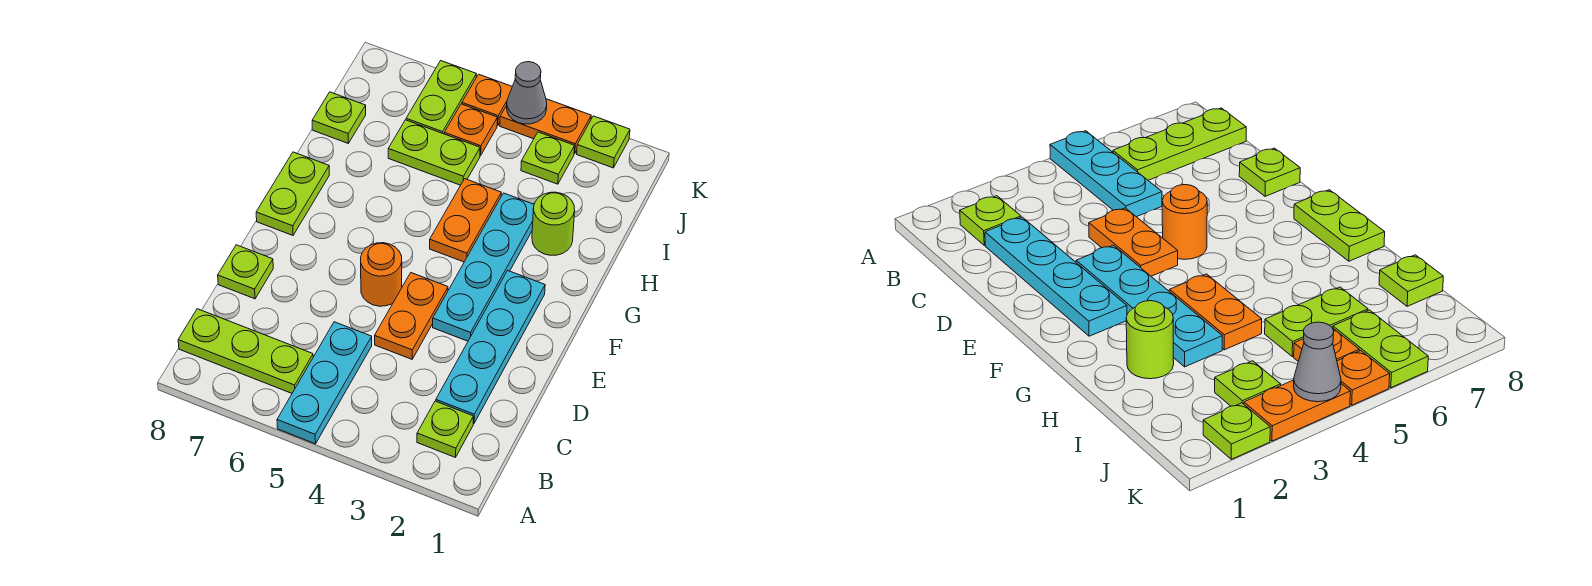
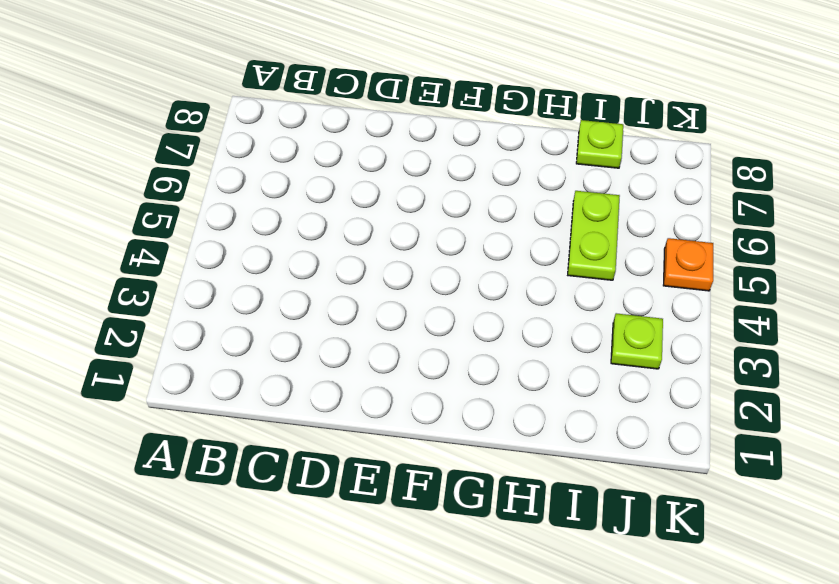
none -> cyan plate A5:C5 level 1
none -> lime plate B2 level 1
none -> lime plate B6:B8 level 1

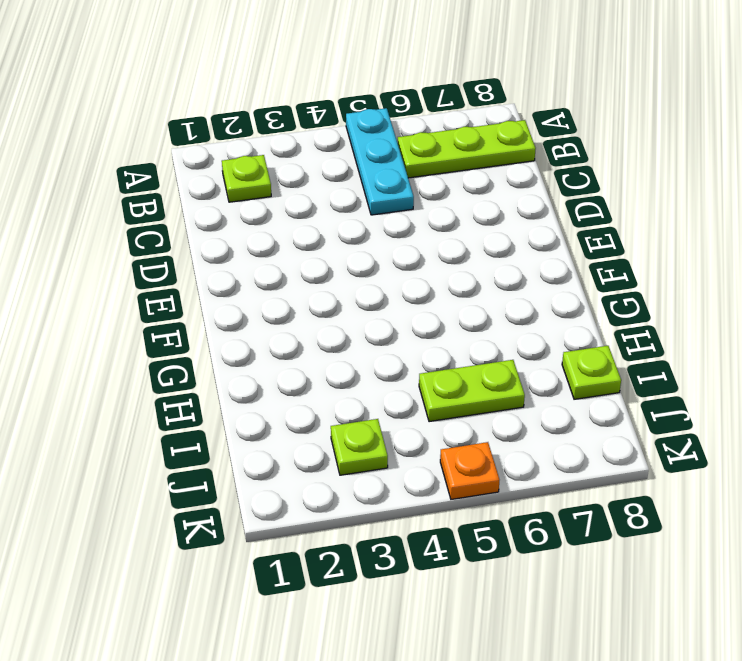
none -> cyan plate C2:F2 level 1
none -> orange plate D4:E4 level 1
none -> lime plate D8 level 1

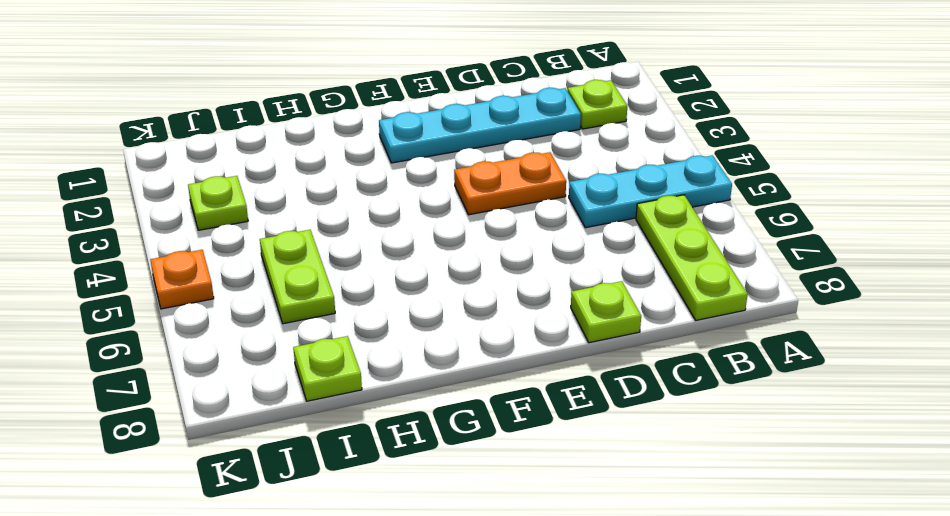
none -> cyan plate E3:H3 level 1
none -> orange round brick E5 level 1
none -> lime plate F8:G8 level 1

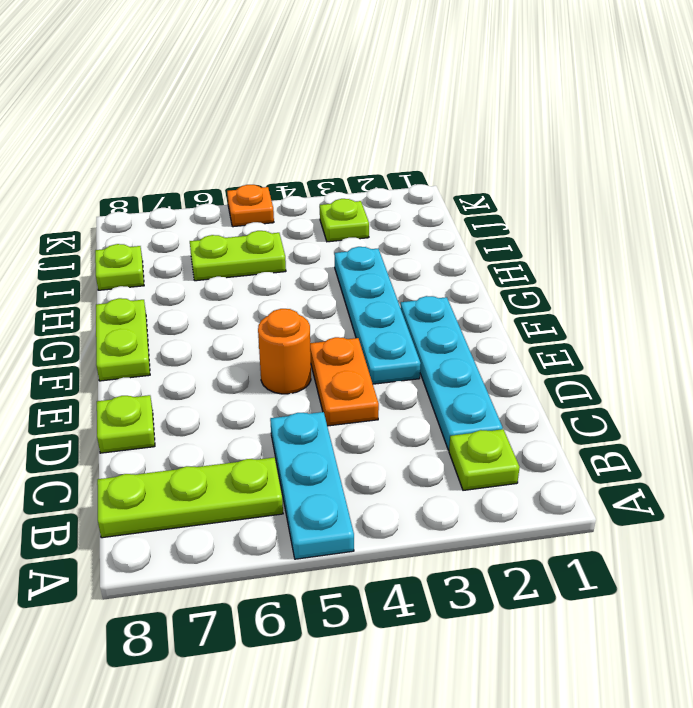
none -> orange plate G4:H4 level 1
none -> lime round brick H2 level 1
none -> orange plate J5 level 1

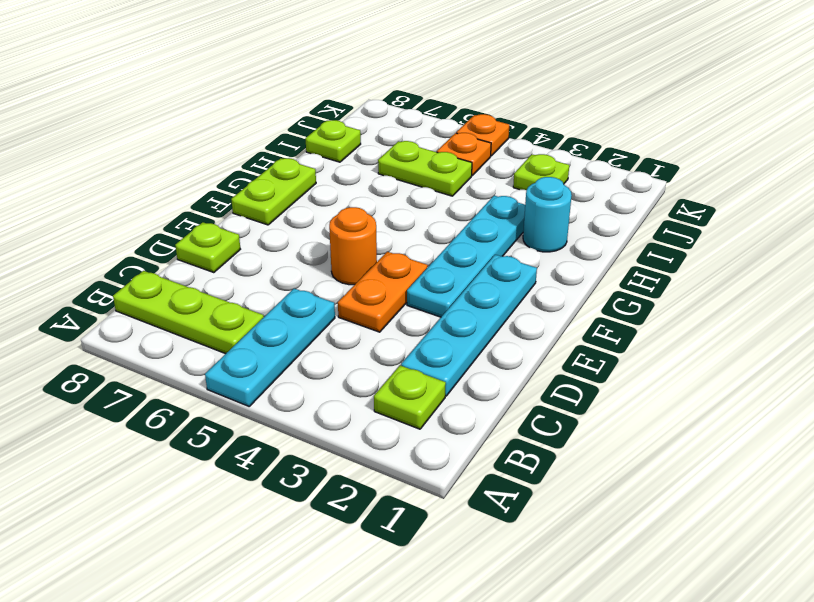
cyan round brick H2 level 1 -> lime round brick H2 level 1
none -> orange plate G4:H4 level 1
none -> lime plate J6:K6 level 1
none -> lime plate K2 level 1

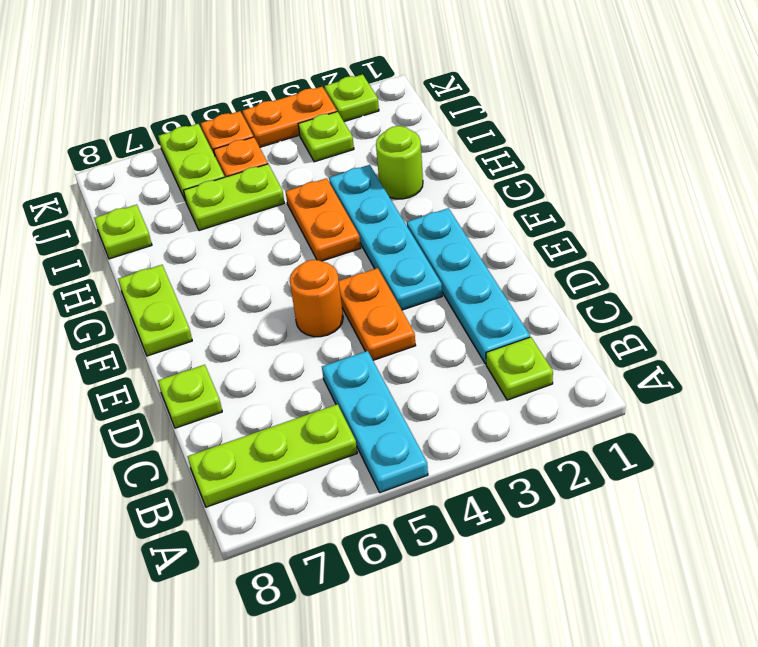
none -> grey cone K4 level 2

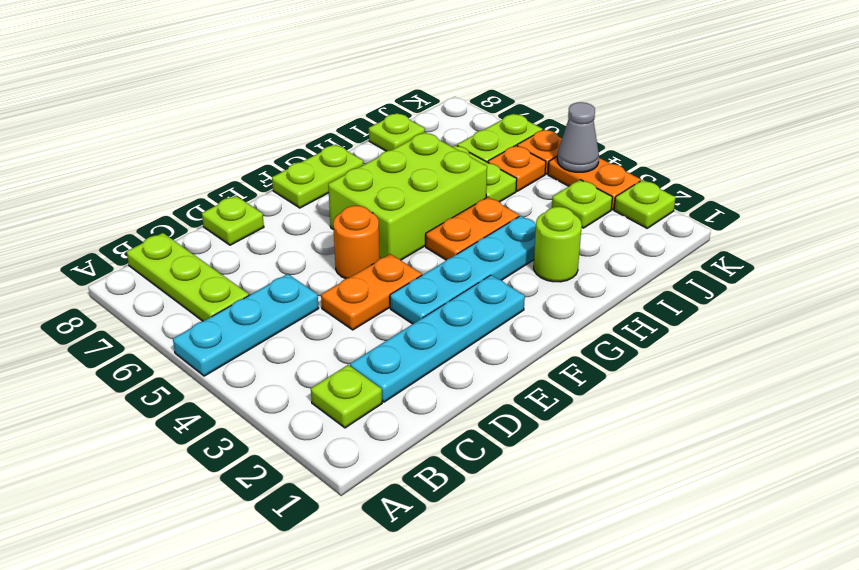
lime brick F5:H6 level 1 -> none

